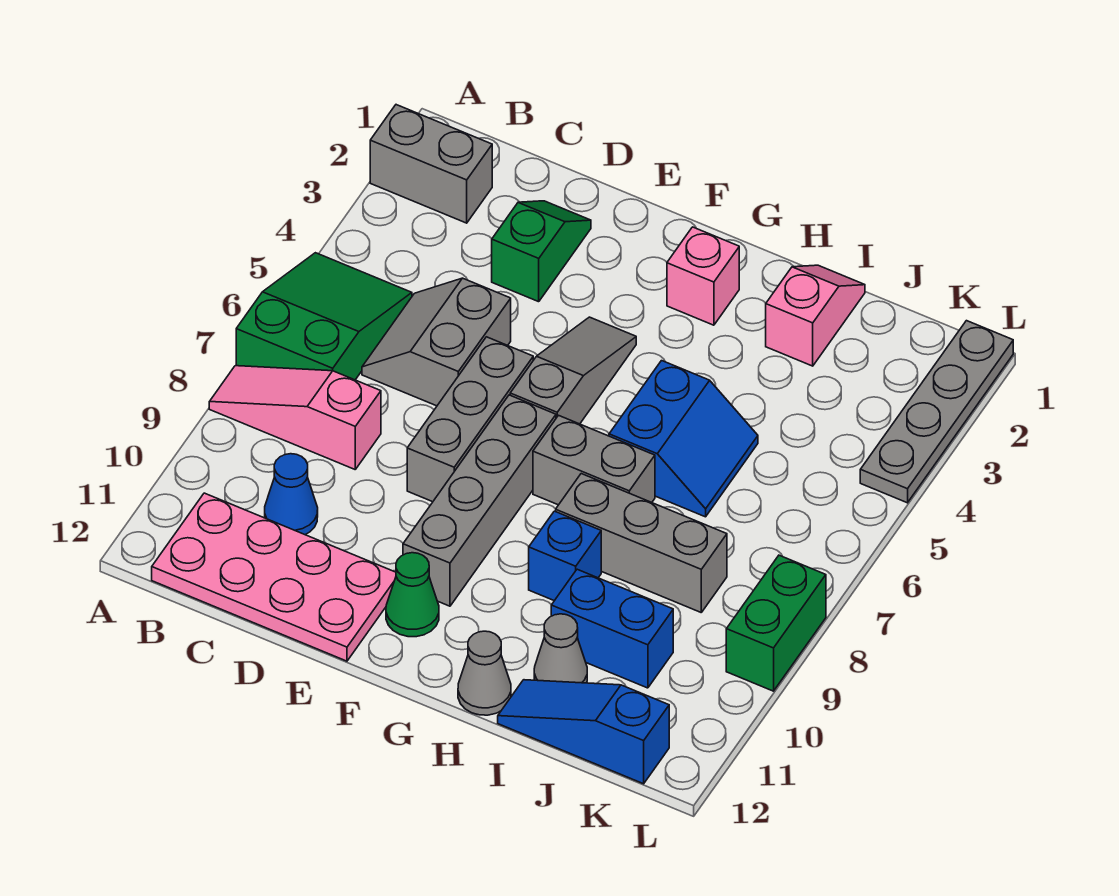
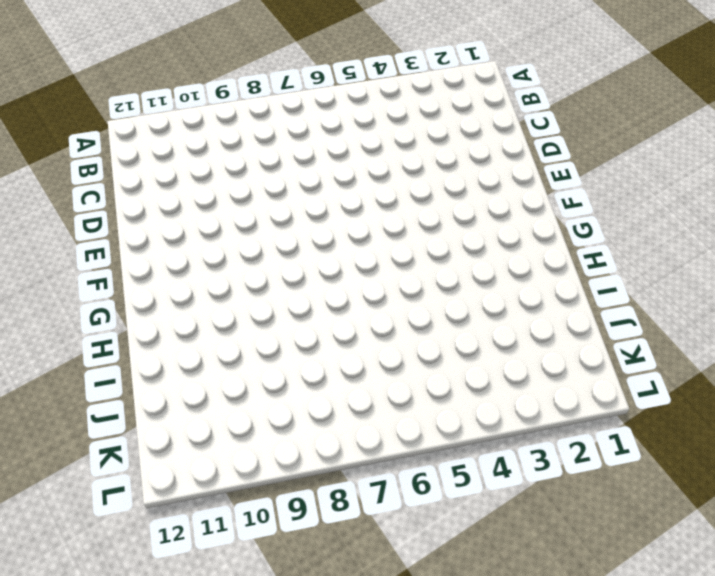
none -> grey brick A2:B2 level 1
none -> green slope A5:B7 level 1 top 7
none -> pink slope A8:C8 level 1 top C

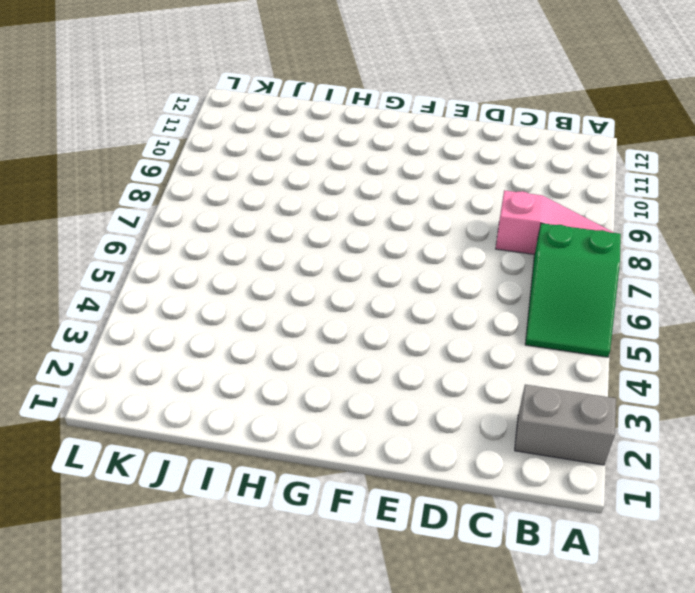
none -> pink plate B11:E12 level 1
none -> grey slope C5:D6 level 1 top D
none -> blue cone C10 level 1

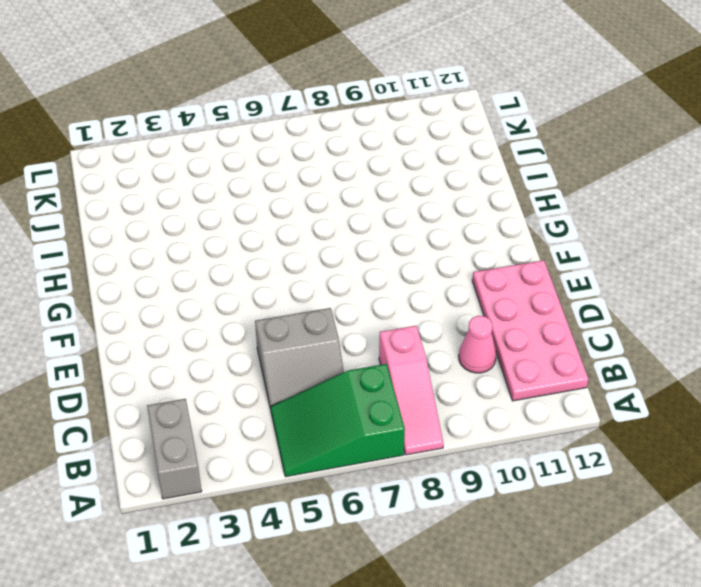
pink cone C10 level 1 -> blue cone C10 level 1
none -> green slope D2:D3 level 1 top 3
none -> grey brick E6:E8 level 1
none -> grey slope F4:F6 level 1 top 6

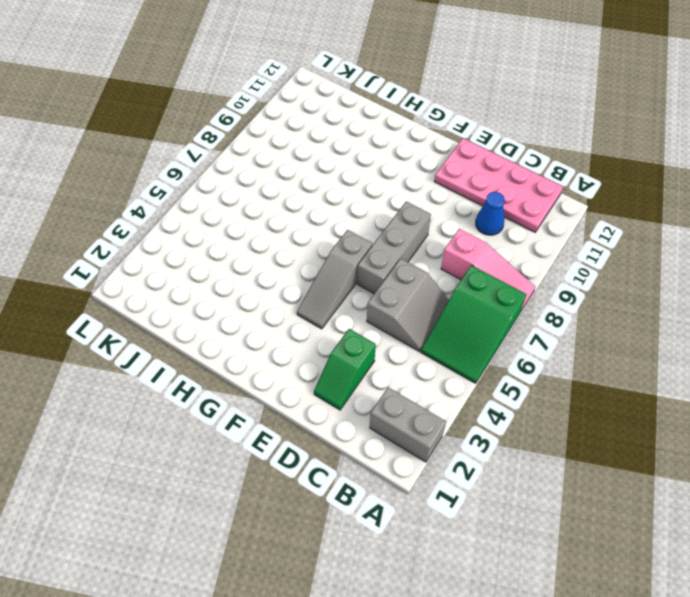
none -> grey brick F7:F10 level 1
none -> green cone F11 level 1
none -> pink brick G2 level 1

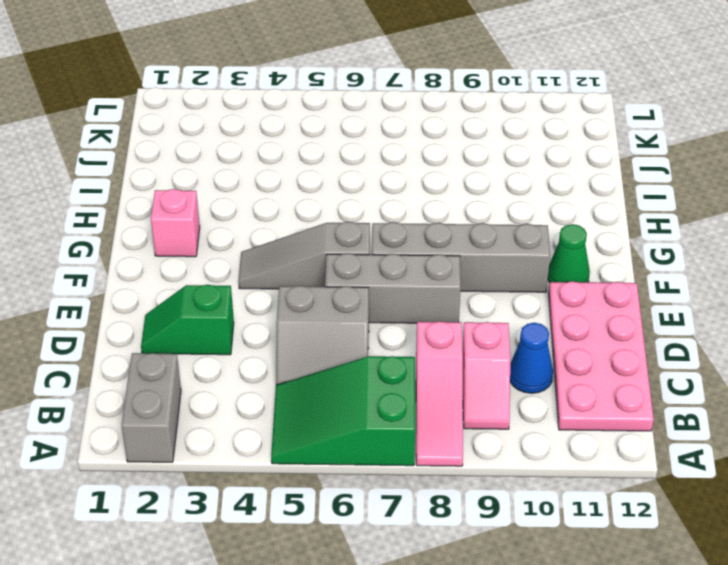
pink slope B9:C9 level 1 top C -> pink slope I1:I2 level 1 top 2
none -> grey brick G7:H7 level 1
none -> blue slope H5:I6 level 1 top H
none -> grey brick H8:J8 level 1

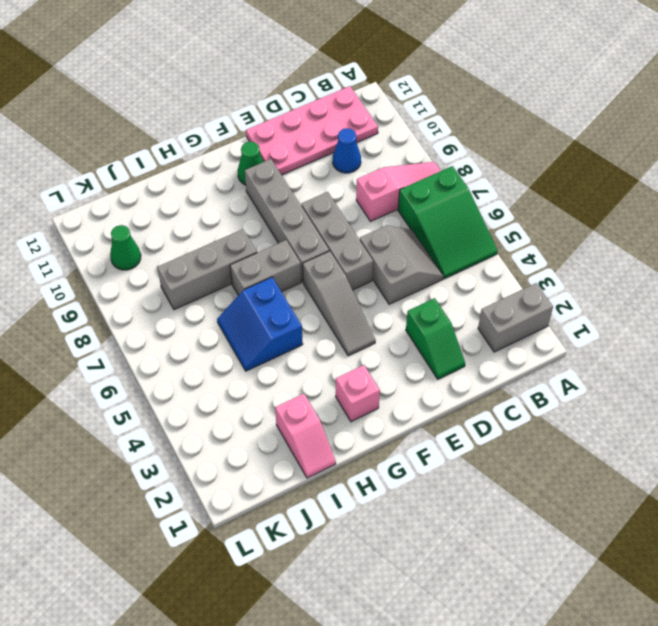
green cone K10 level 1 -> none
none -> blue brick H9 level 1
none -> grey cone H12 level 1
none -> blue brick I10:J10 level 1

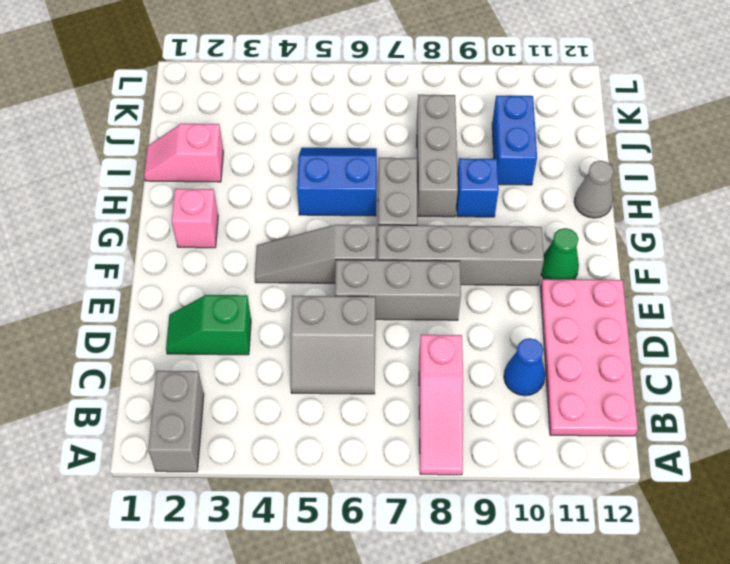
none -> green slope A5:B7 level 1 top 7
none -> grey cone I11 level 1
none -> blue slope I12:K12 level 1 top K

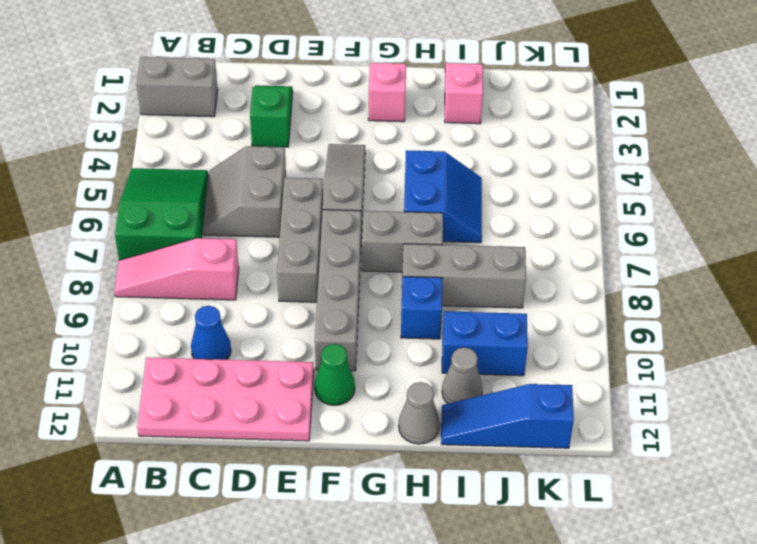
none -> grey plate L1:L4 level 1
none -> green brick L8:L9 level 1

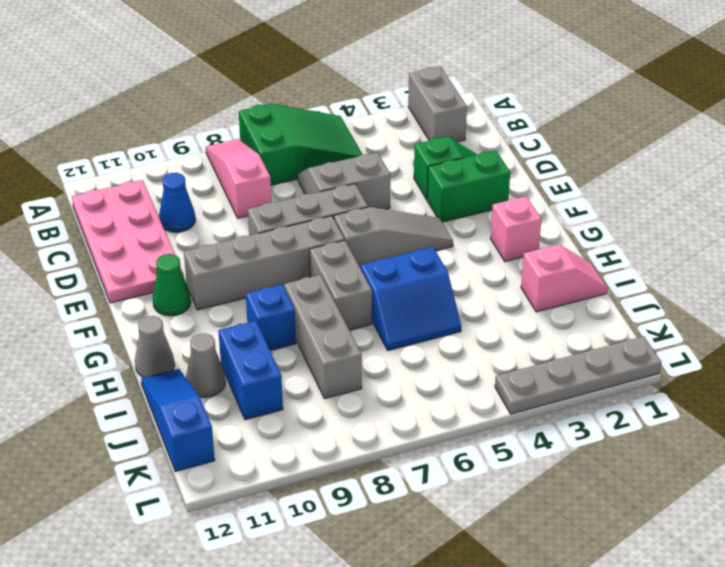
green brick E2:E3 level 1 -> green brick L8:L9 level 1

